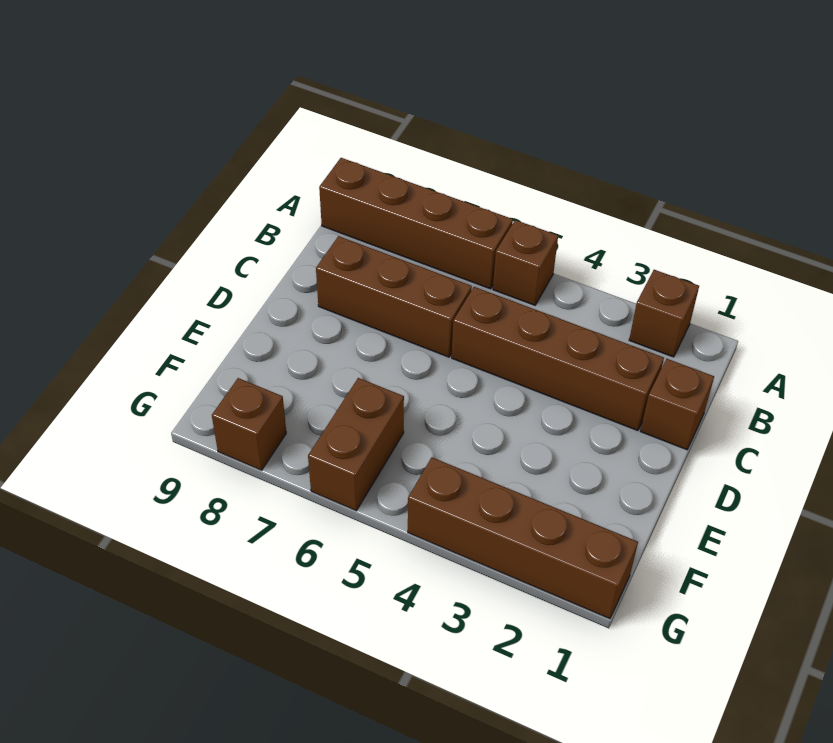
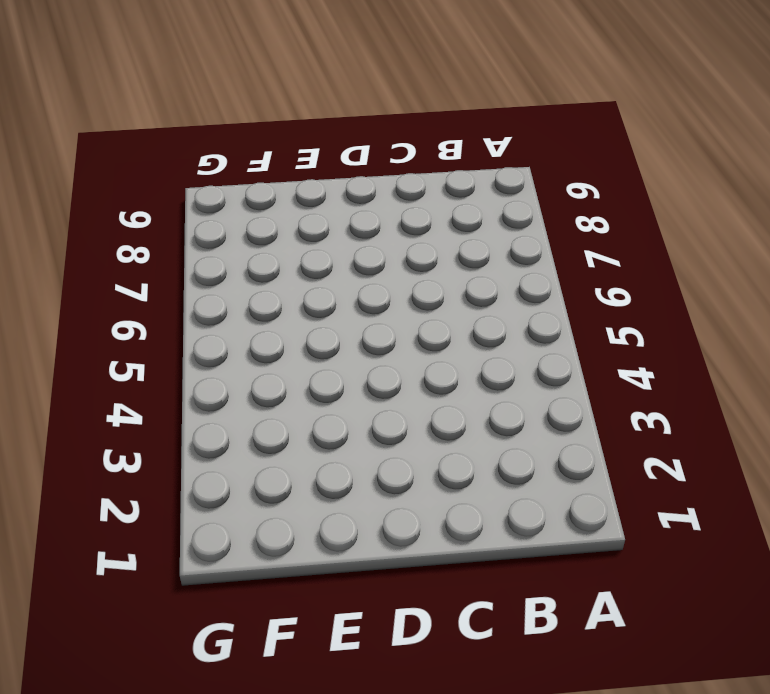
none -> brown brick A2 level 1
none -> brown brick A5 level 1

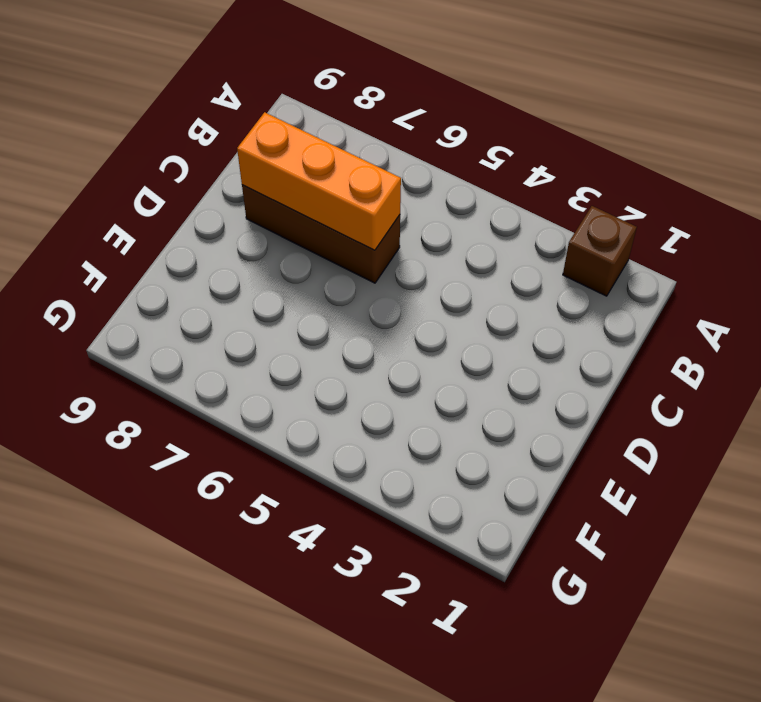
orange brick C6:C8 level 2 -> none
none -> brown brick A5 level 1
none -> brown brick A6:A9 level 1

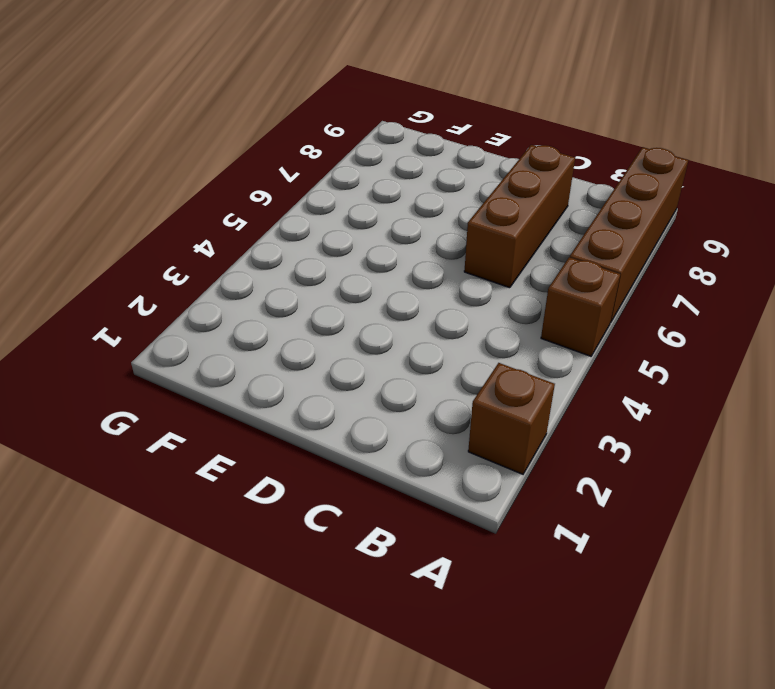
none -> brown brick C1 level 1
none -> brown brick C2:C5 level 1

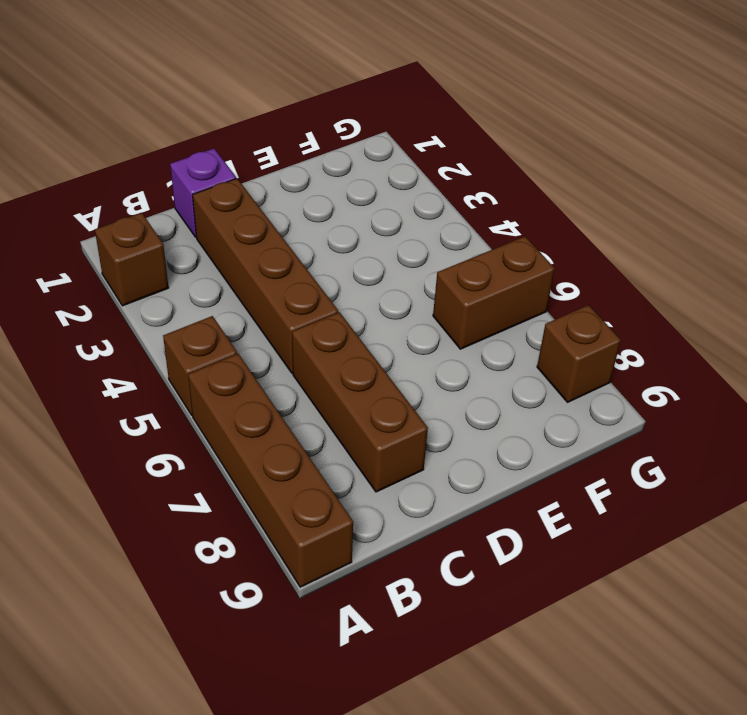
purple brick C1 level 1 -> brown brick C1 level 1
none -> brown brick G1:G4 level 1

